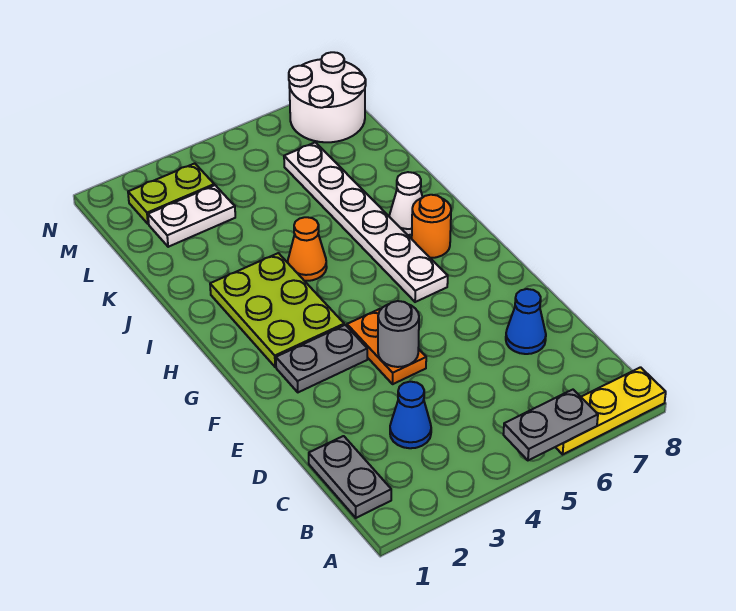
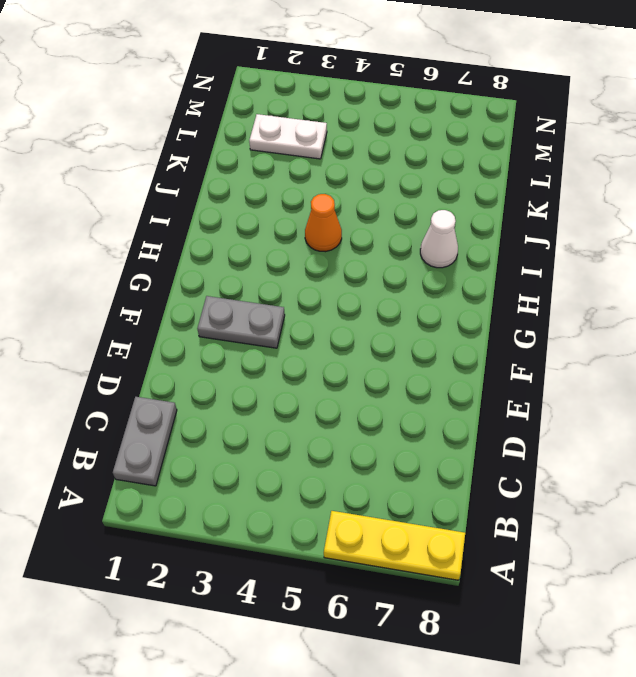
none -> blue cone C3 level 1
none -> blue cone D7 level 1
none -> orange plate E4:F4 level 1

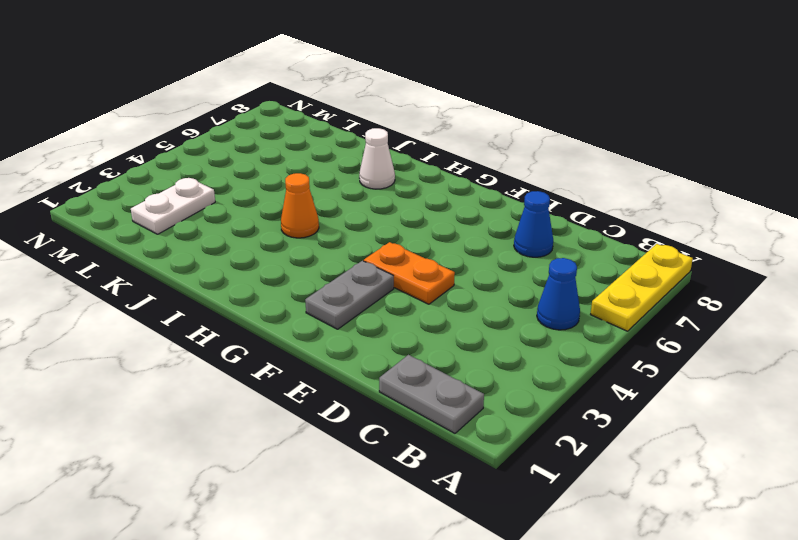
blue cone B5 level 1 -> blue cone C3 level 1
none -> lime plate G2:I3 level 1
none -> white plate G6:L6 level 1
none -> orange round brick H7 level 1

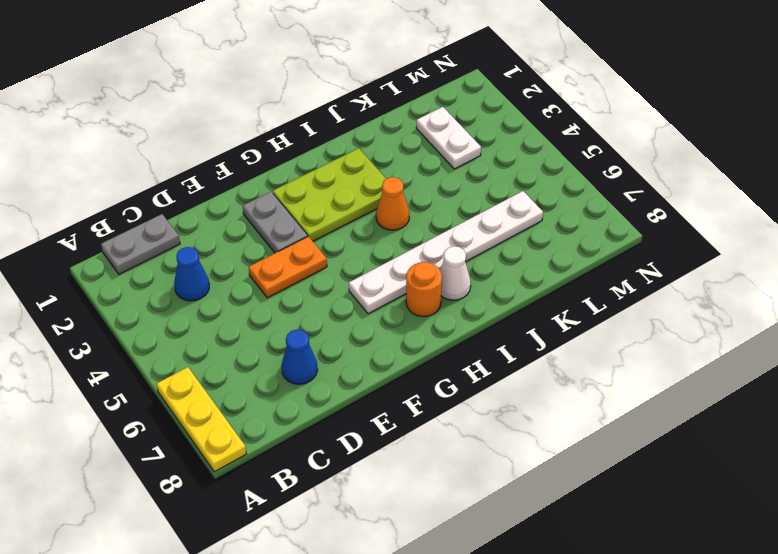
none -> lime plate M2:M3 level 1
none -> white round brick M7:N8 level 1
none -> grey plate A5:A6 level 2

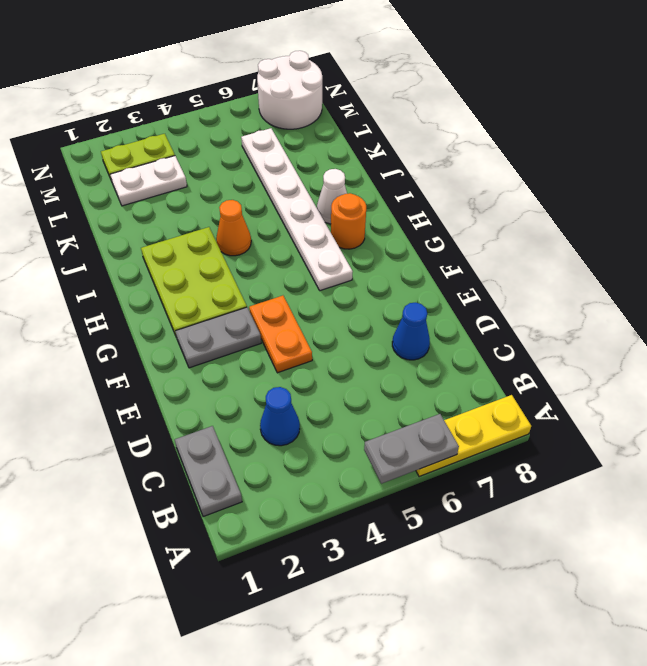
none -> grey round brick E4 level 2

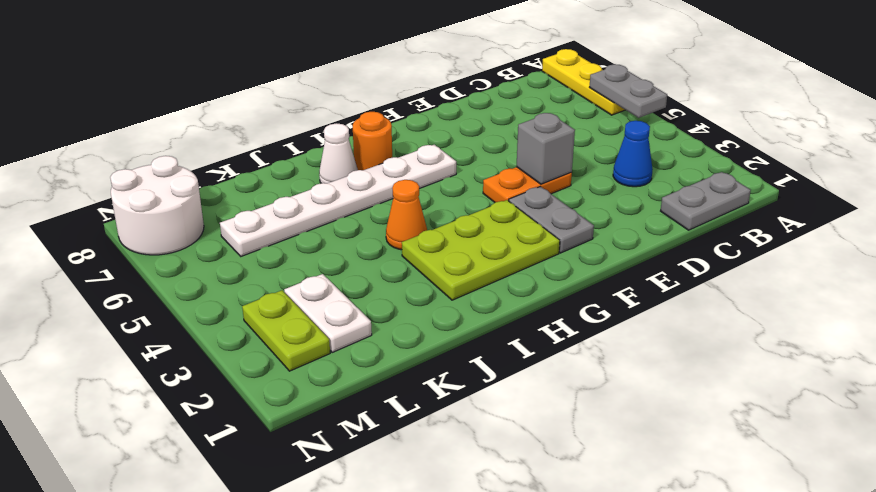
grey brick E4 level 2 -> grey round brick E4 level 2
none -> blue cone D7 level 1

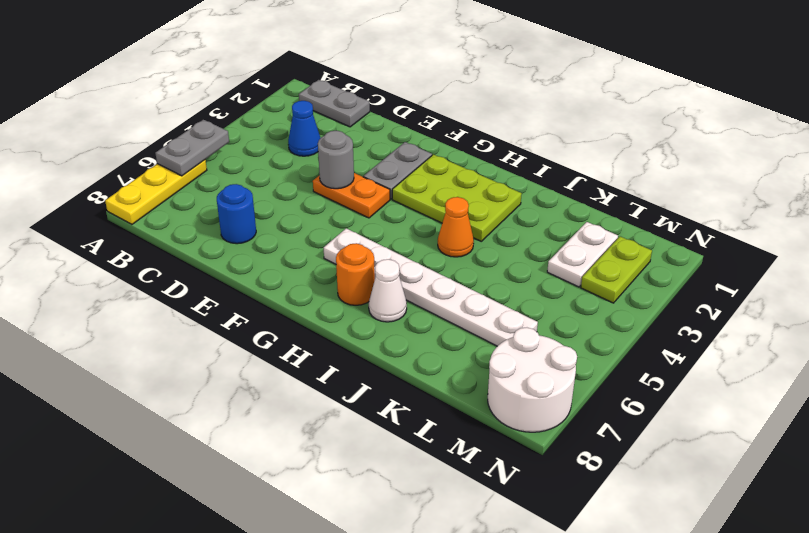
blue round brick D7 level 1 -> blue cone D7 level 1

